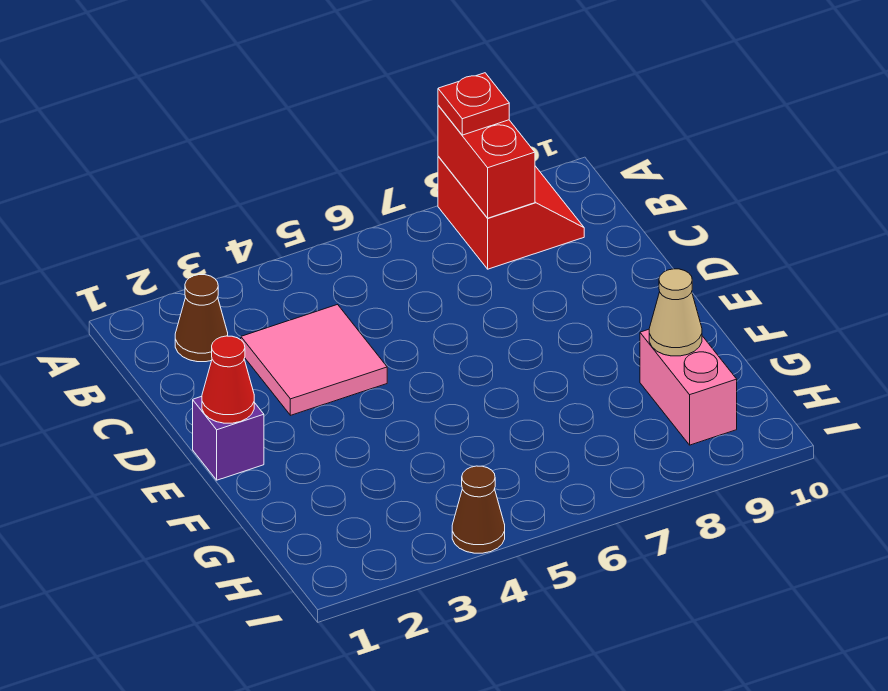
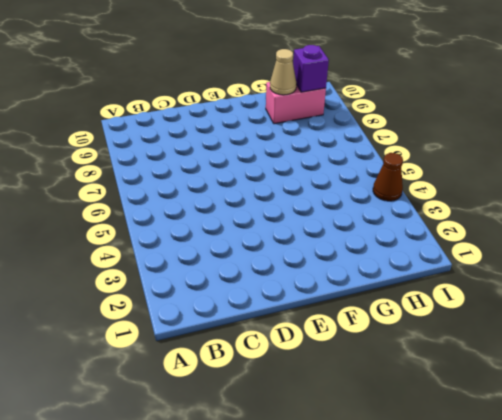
purple brick H9 level 2 -> purple brick E1 level 1
none -> red slope A8:B9 level 1 top 8
none -> brown cone B2 level 1

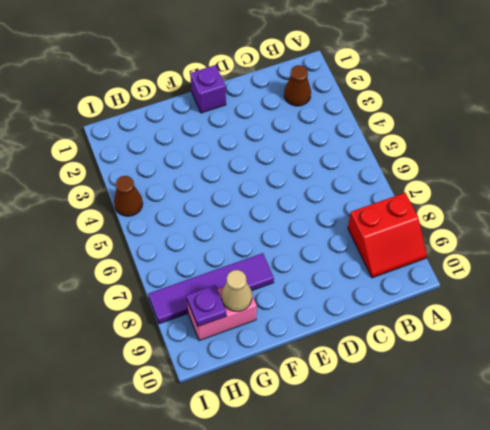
purple tile F8:I8 level 1 -> none
purple plate H9 level 2 -> none
none -> pink tile C3:D4 level 1
none -> red brick A8:B8 level 2

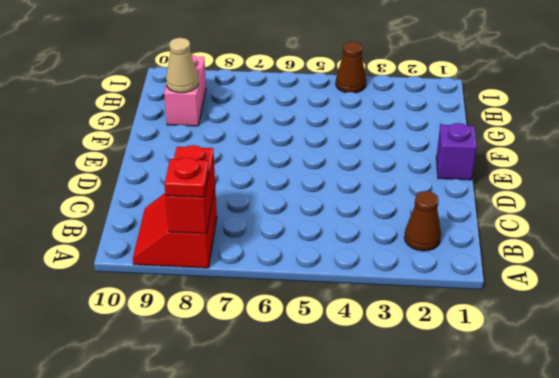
none -> pink tile C3:D4 level 1
none -> red cone E1 level 2

